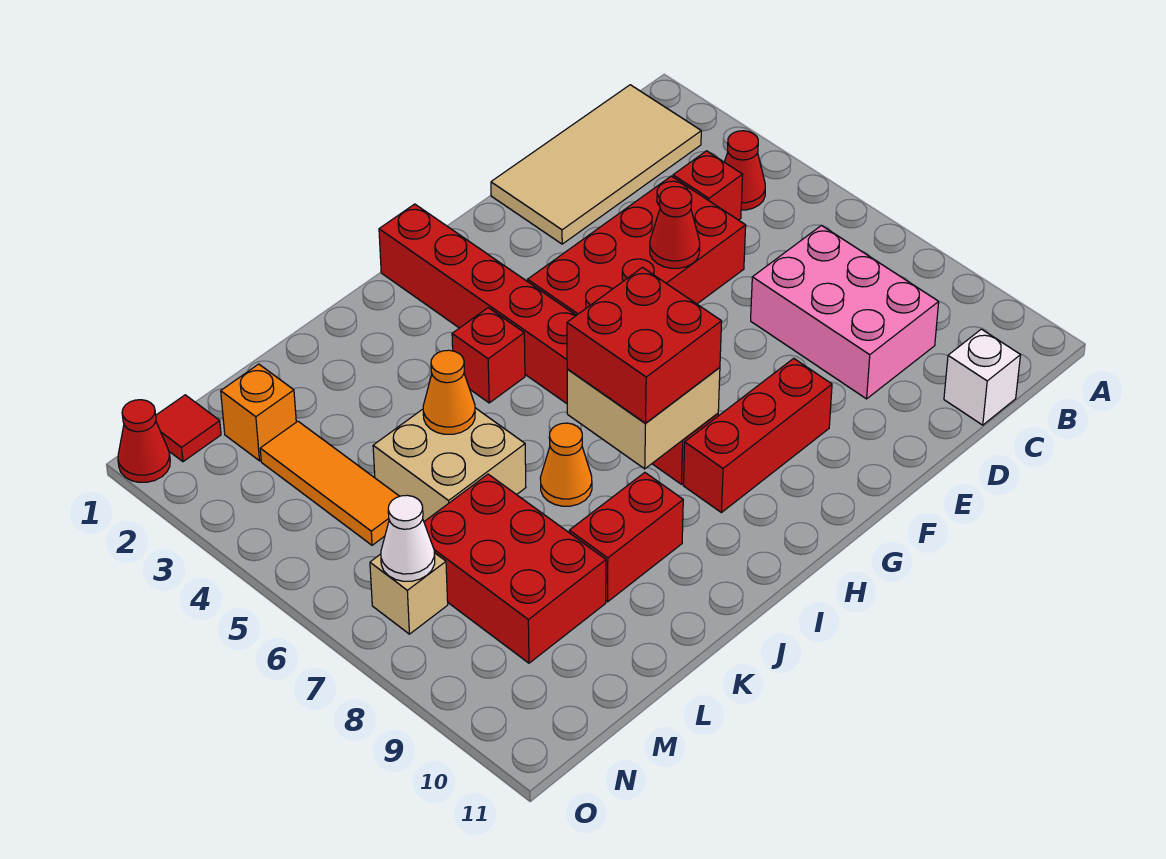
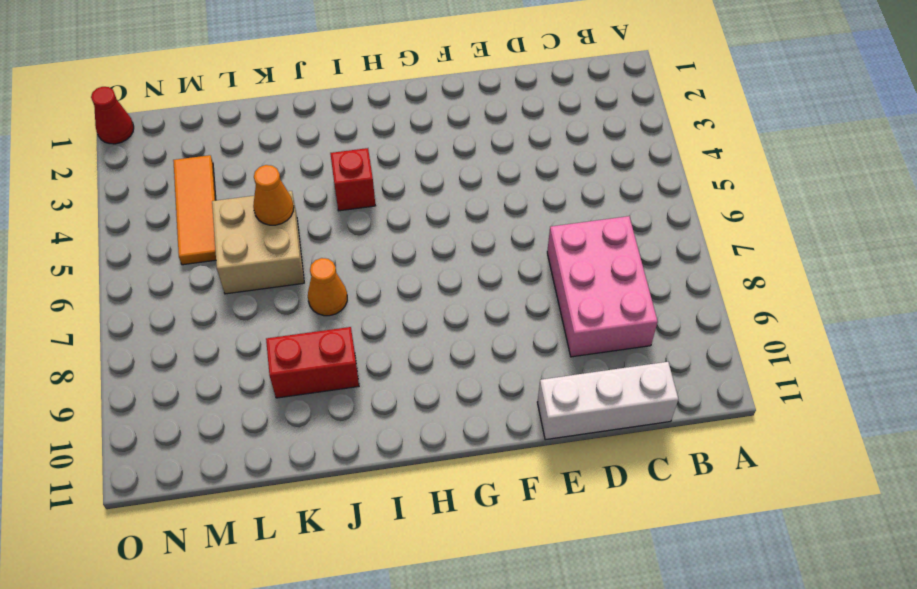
white brick C11:E11 level 1 -> white brick C11 level 1
none -> tan tile B1:E2 level 1
none -> red cone B4 level 1
none -> red brick C4 level 1

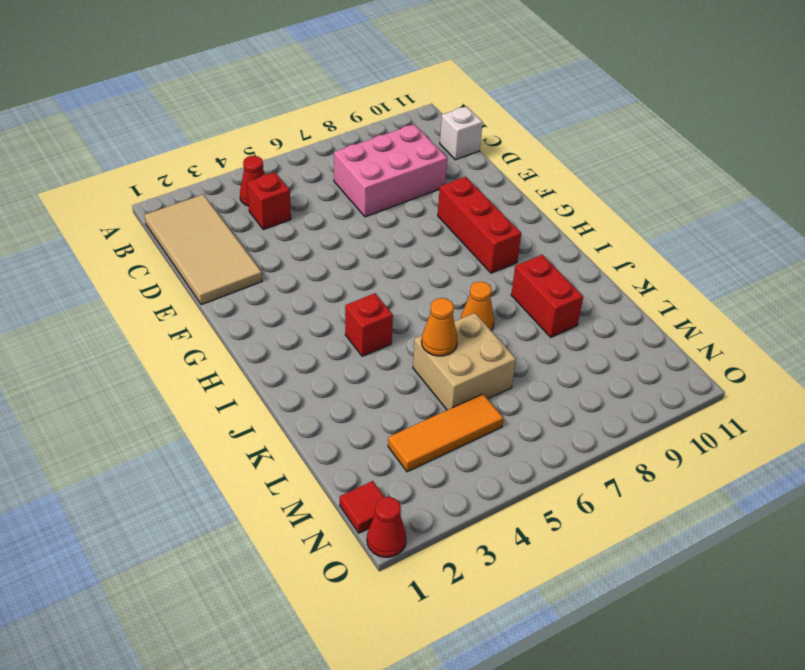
none -> red brick D4:G5 level 1
none -> red brick H1:H8 level 1
none -> red brick L7:M9 level 1

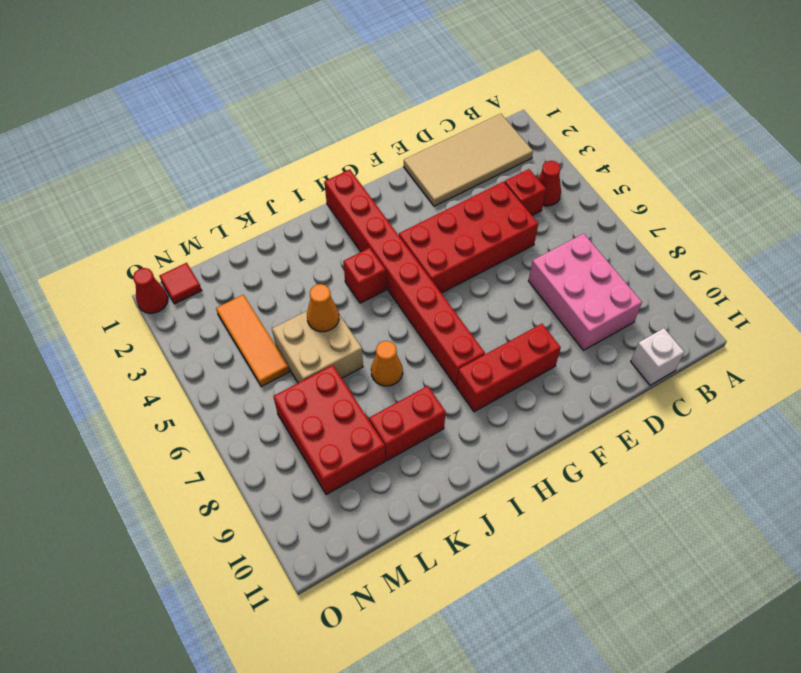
none -> orange brick M2 level 1
none -> tan brick N7 level 1
none -> red cone E5 level 2

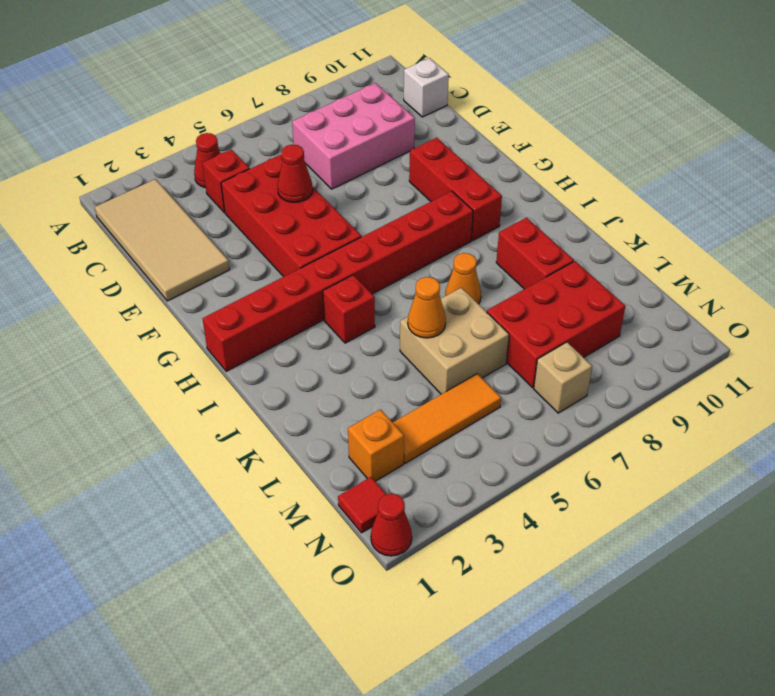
none -> tan brick H7:I8 level 2
none -> white cone N7 level 2
none -> red brick H7:I8 level 3

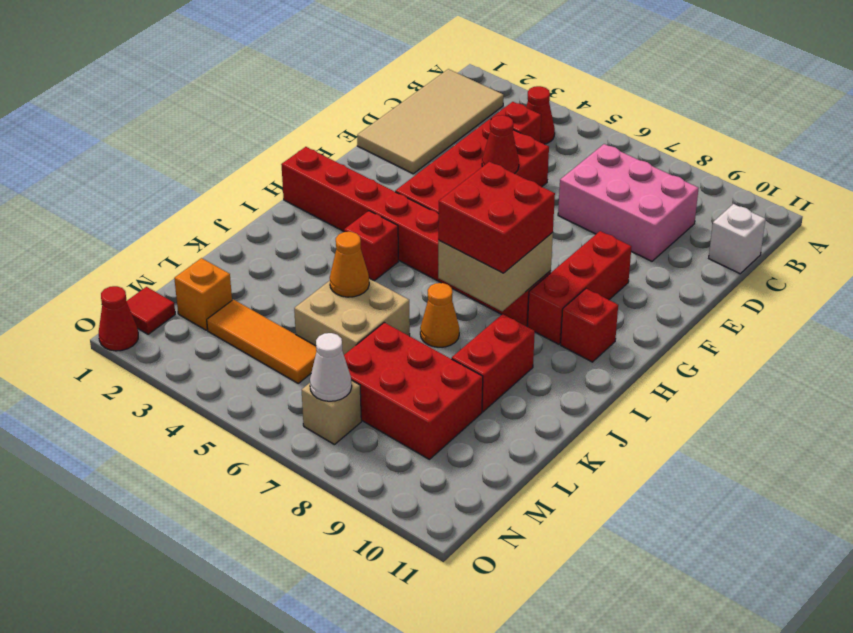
red brick H10 level 1 -> none

